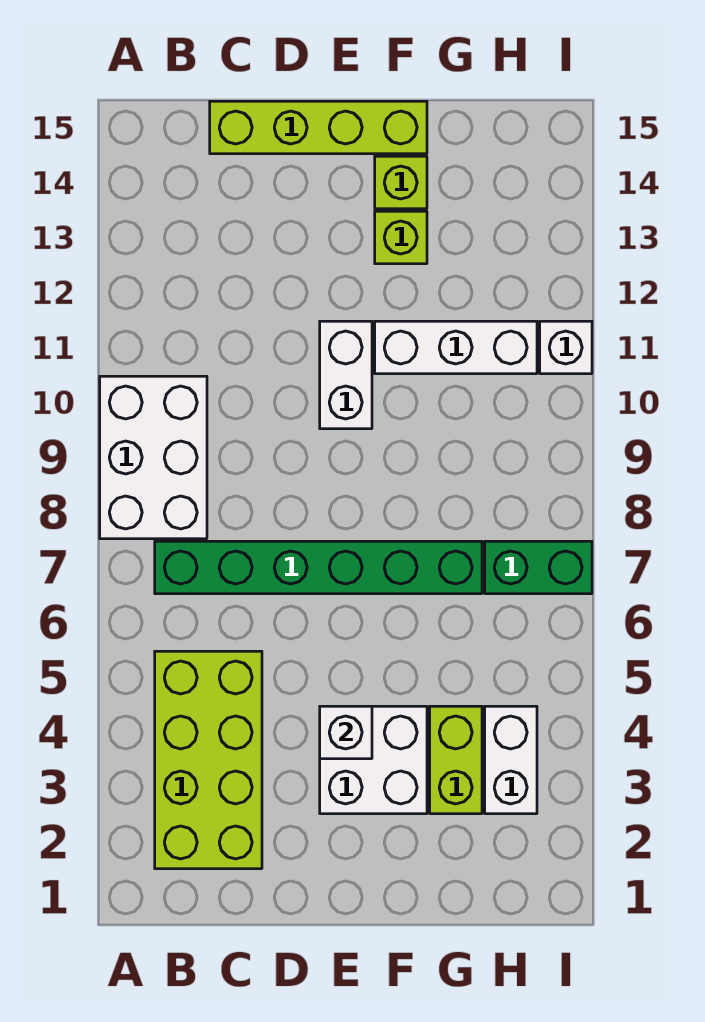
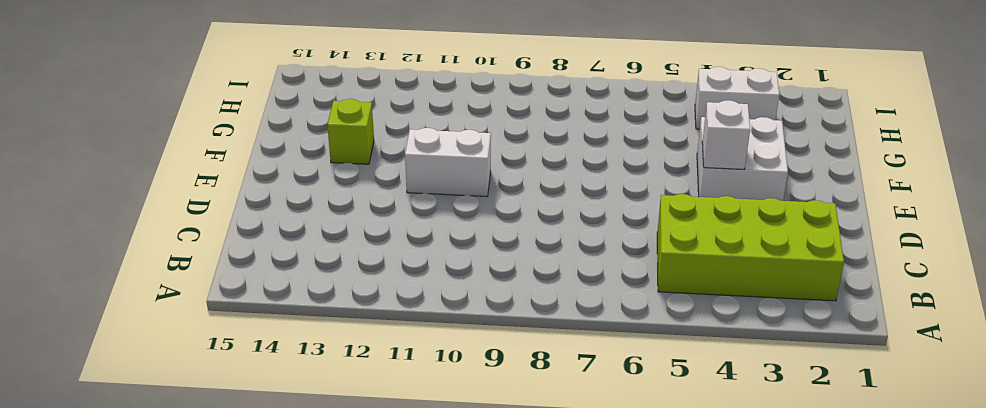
none -> white brick A8:B10 level 1
none -> green brick B7:G7 level 1
none -> lime brick C15:F15 level 1

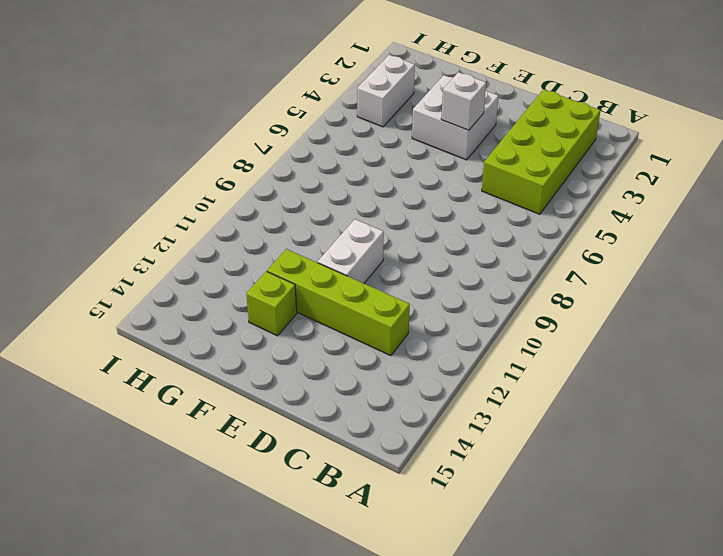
lime brick C12:F12 level 1 -> lime brick C15:F15 level 1
none -> white brick A8:B10 level 1
none -> green brick B7:G7 level 1
none -> white brick F11:H11 level 1

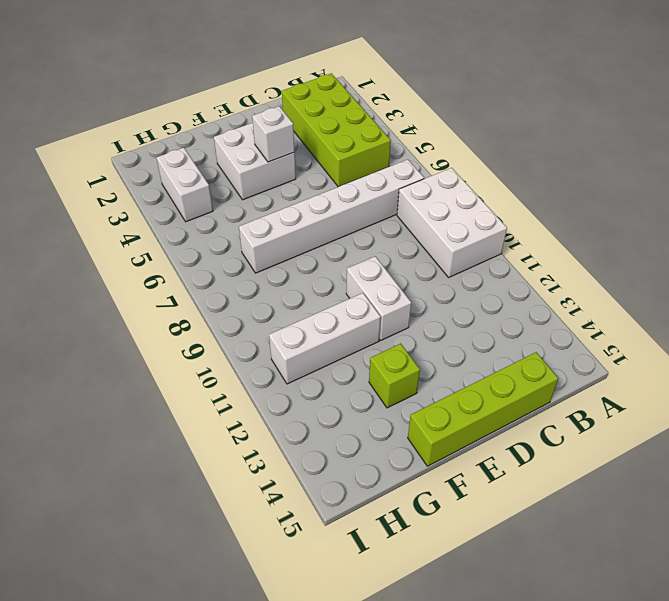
white brick B7:G7 level 1 -> green brick B7:G7 level 1
none -> lime brick F14 level 1
none -> lime brick G3:G4 level 1
none -> green brick H7:I7 level 1

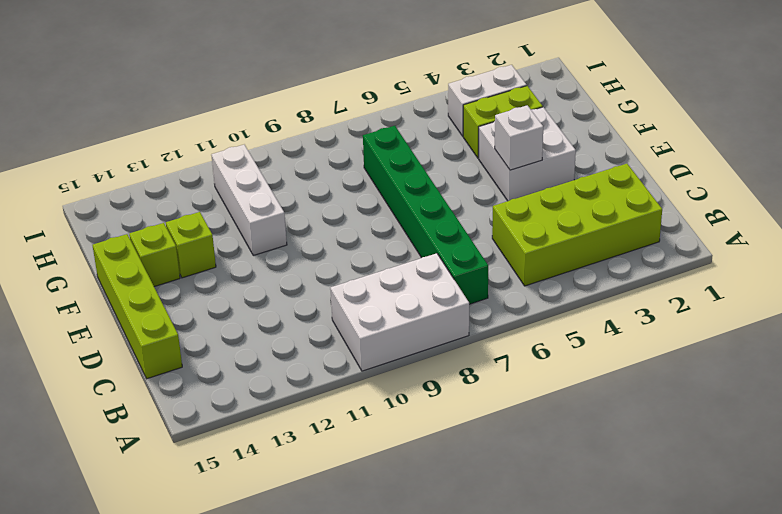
none -> white brick E10:E11 level 1
none -> green brick H7:I7 level 1
none -> white brick I11 level 1

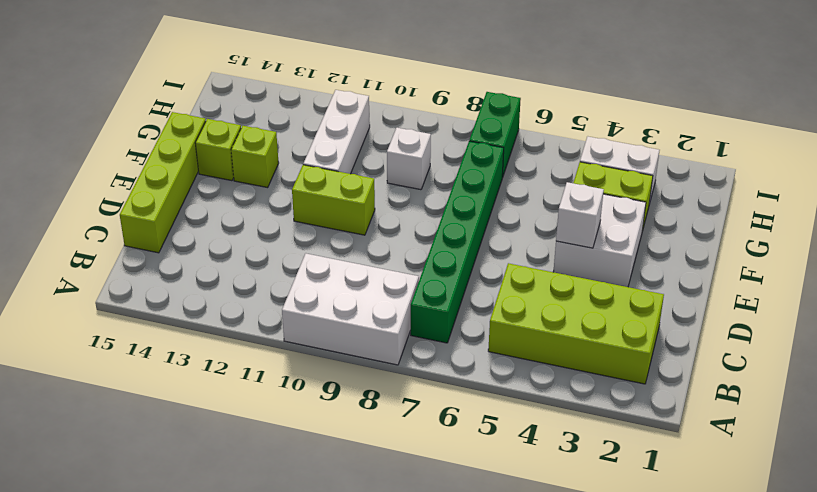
lime brick E10:E11 level 1 -> white brick E10:E11 level 1
white brick G9 level 1 -> white brick I11 level 1

